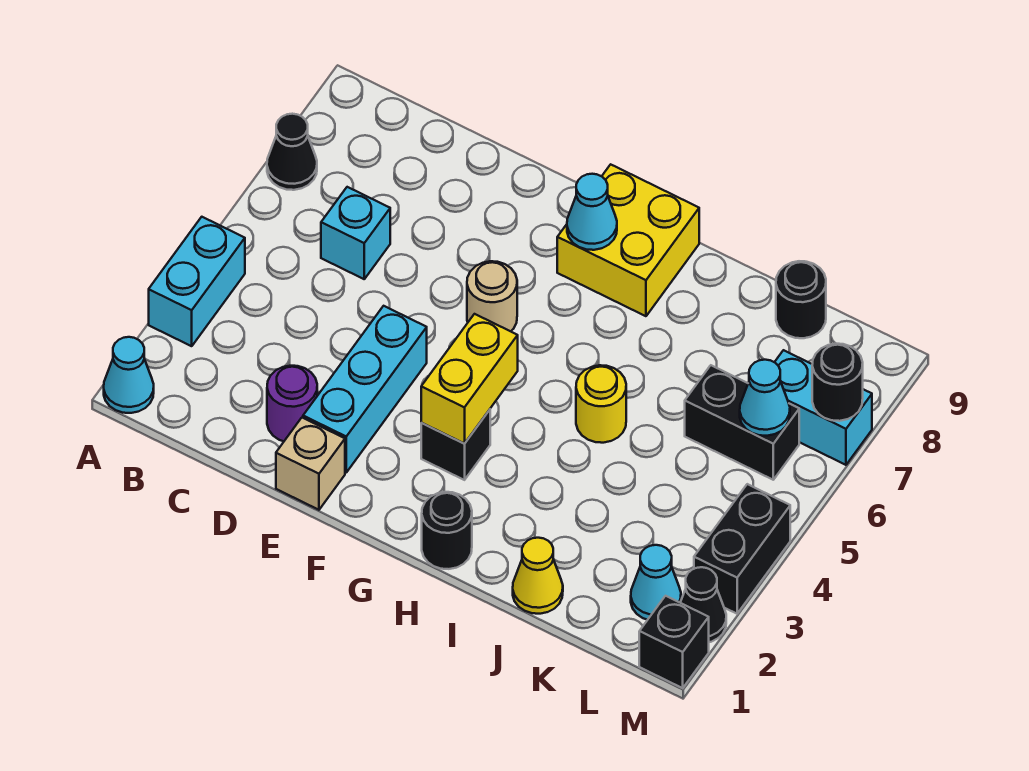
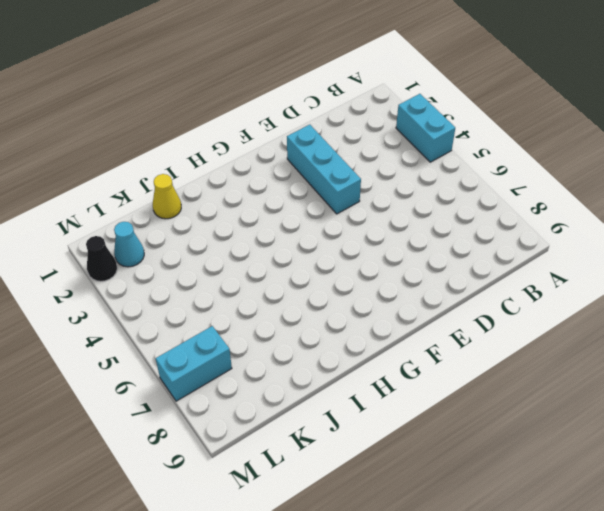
none -> cyan cone A1 level 1
none -> black cone A7 level 1
none -> cyan brick C6 level 1

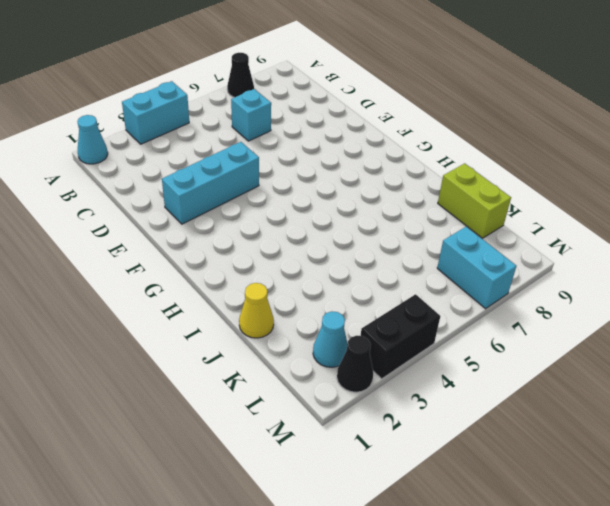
lime brick J9:K9 level 1 -> black round brick K9 level 1
none -> purple round brick D2 level 1
none -> tan brick E1 level 1
none -> tan round brick F6 level 1

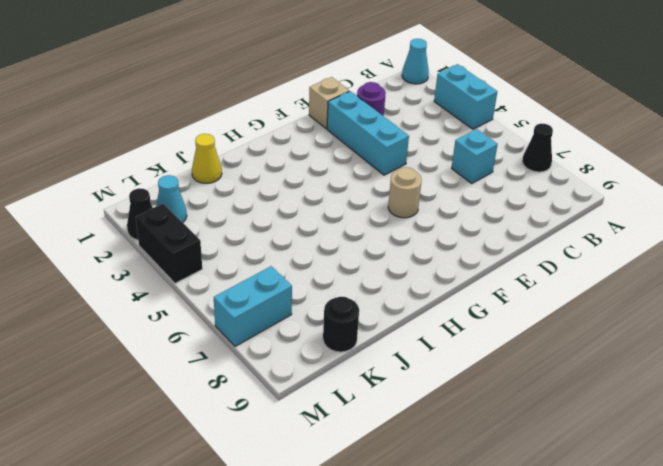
none -> black brick G3 level 1
none -> yellow brick G8:H9 level 1
none -> black round brick H1 level 1

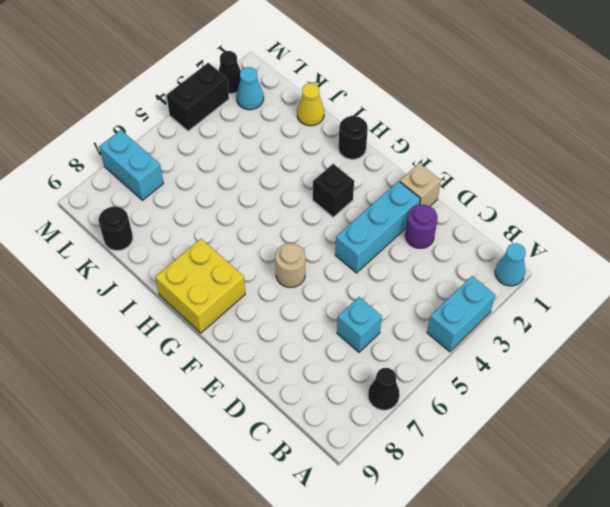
none -> yellow round brick I5 level 1
none -> black brick K6:L6 level 1
none -> black brick M1 level 1

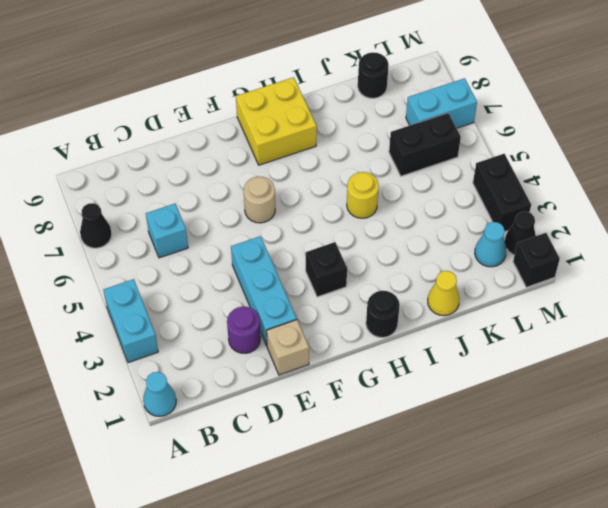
none -> yellow brick G3:G4 level 2
none -> cyan cone G8 level 2
none -> cyan cone L6 level 2

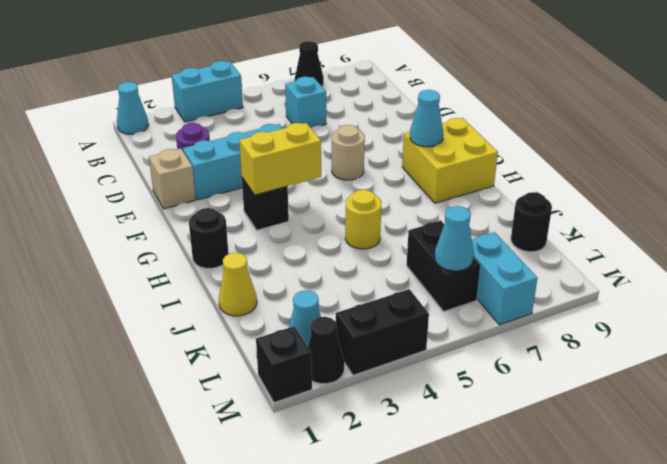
none -> black round brick M7 level 2

